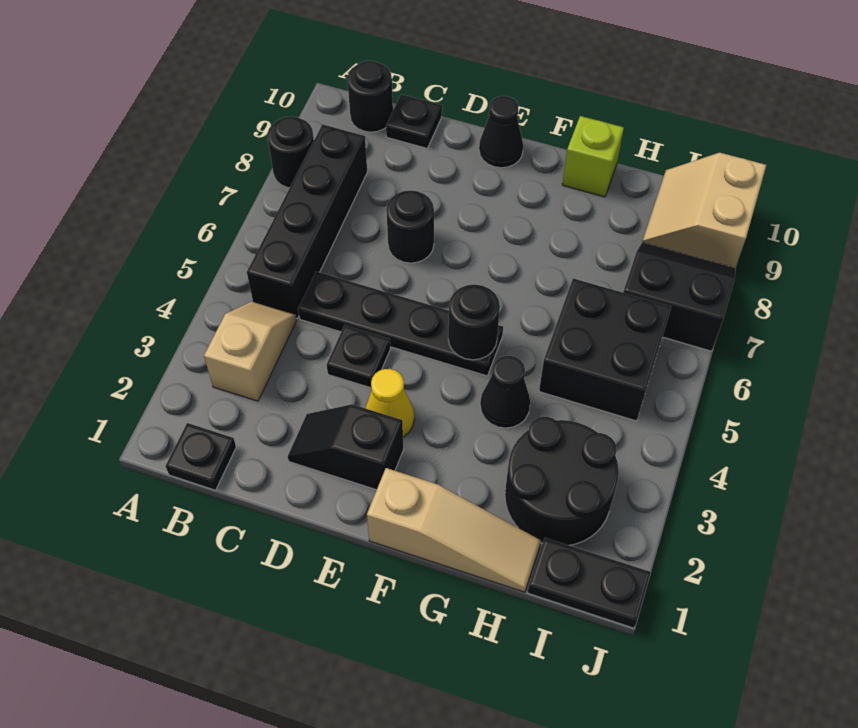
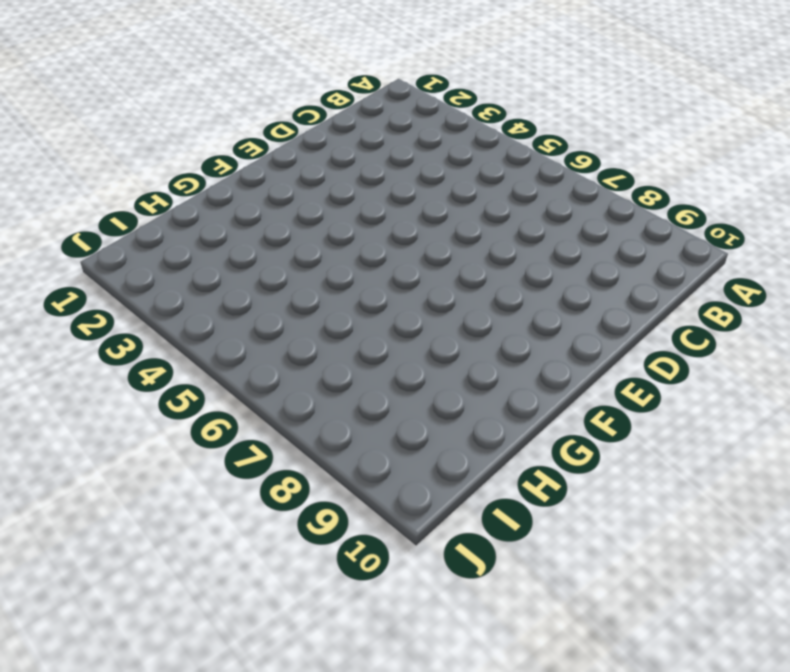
none -> black round brick A8 level 1
none -> black plate B1 level 1
none -> tan slope B3:B4 level 1 top 3

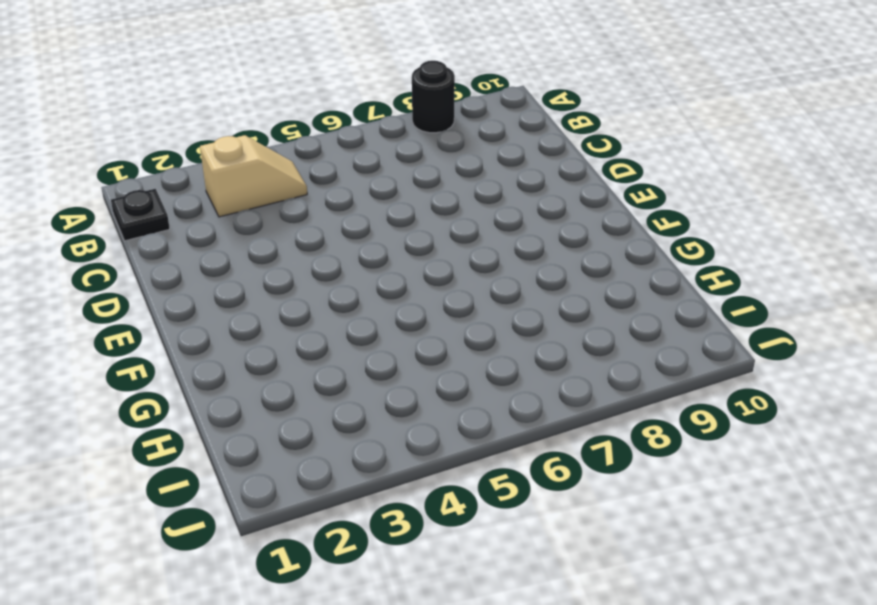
none -> black brick B5:B8 level 1
none -> black round brick B10 level 1
none -> black plate C5:F5 level 1

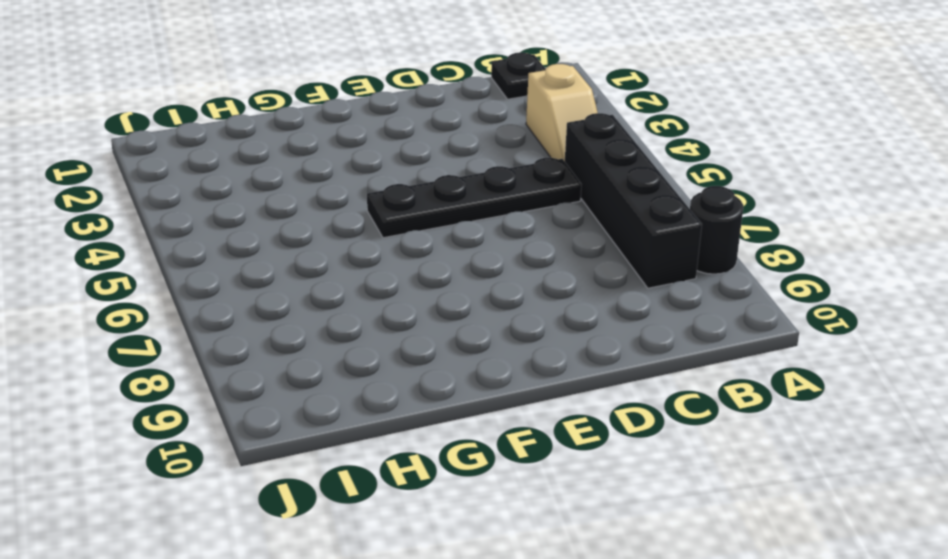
none -> black round brick B10 level 1
none -> black plate C10 level 1
none -> black slope D2:E2 level 1 top E

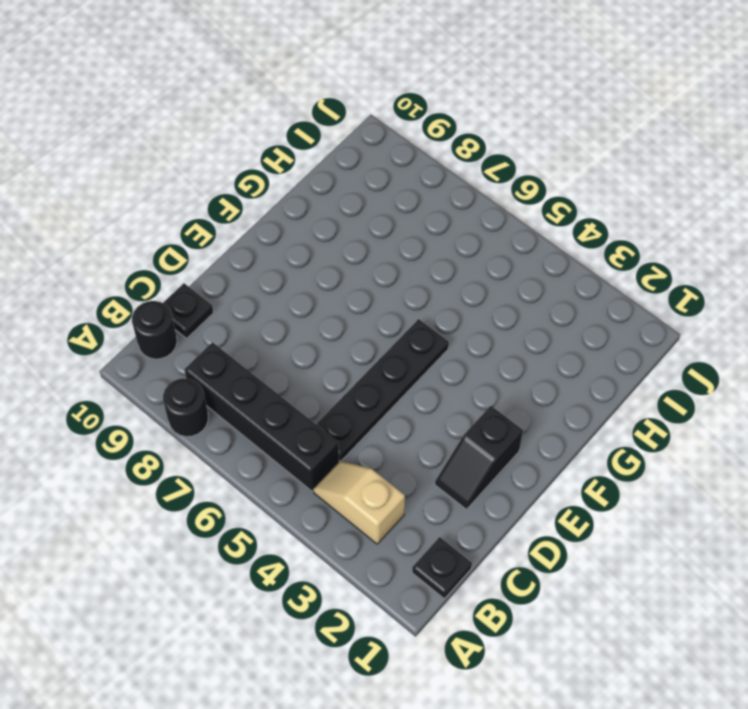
none -> black plate D4 level 1
none -> black round brick D7 level 1
none -> yellow cone E3 level 1

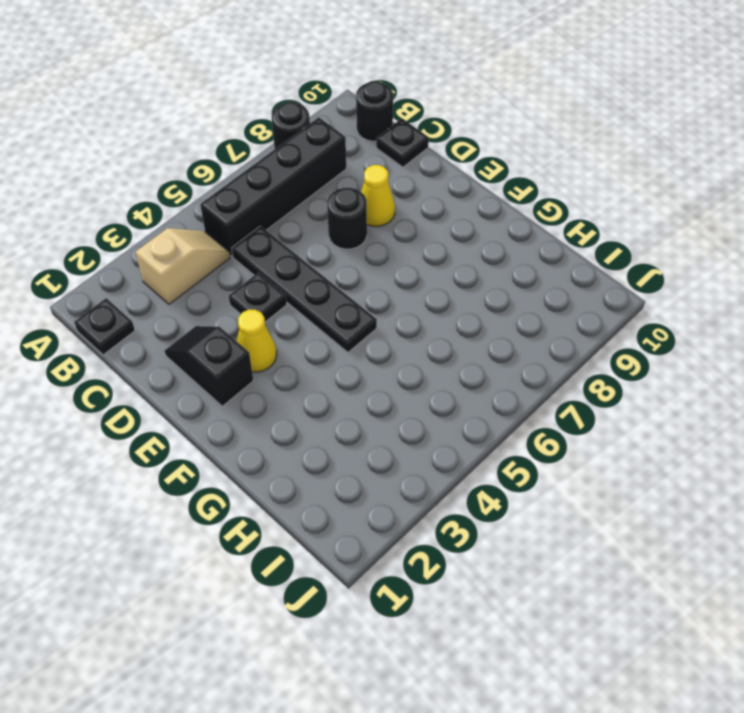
yellow cone D8 level 1 -> none
none -> black cone E10 level 1
none -> tan slope F1:H1 level 1 top F
none -> black cone G4 level 1

